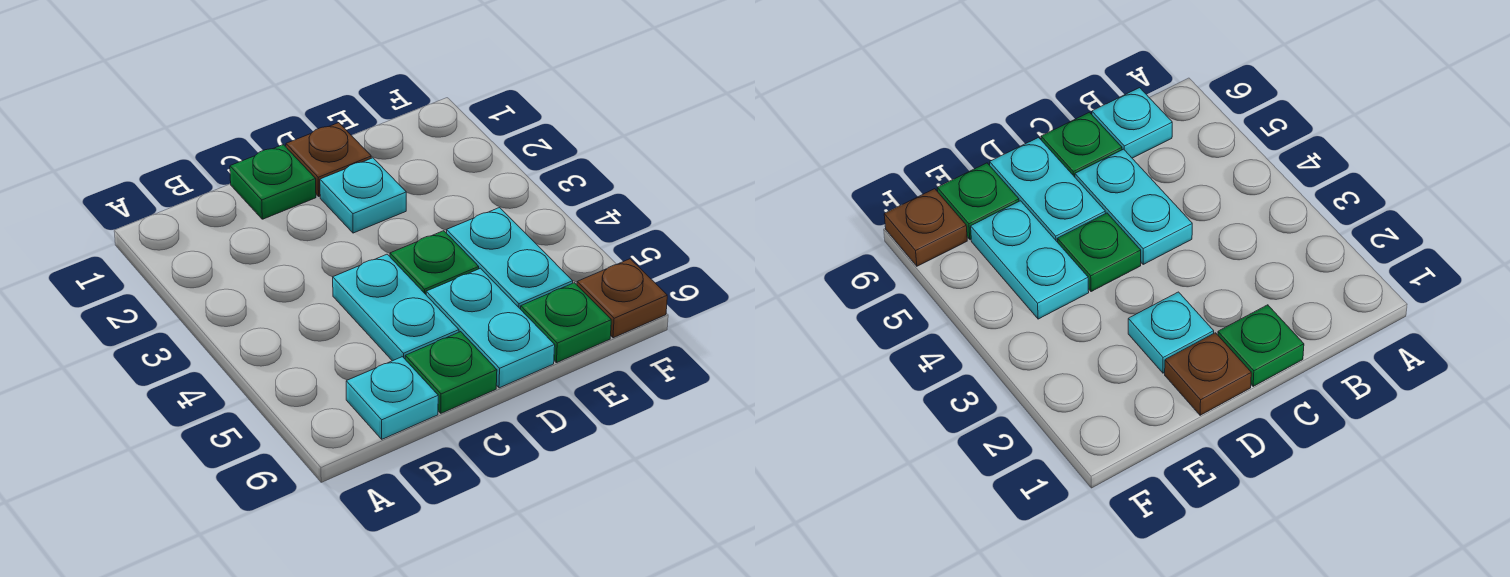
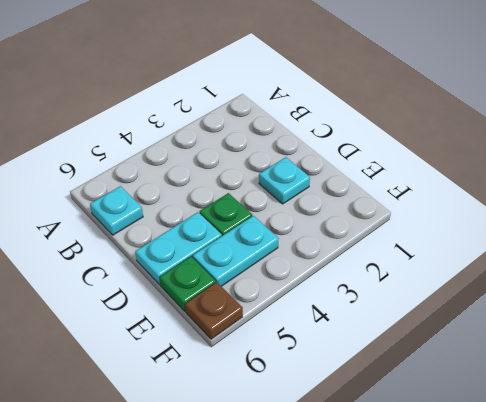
none -> green plate C1 level 1
none -> cyan plate C4:C5 level 1

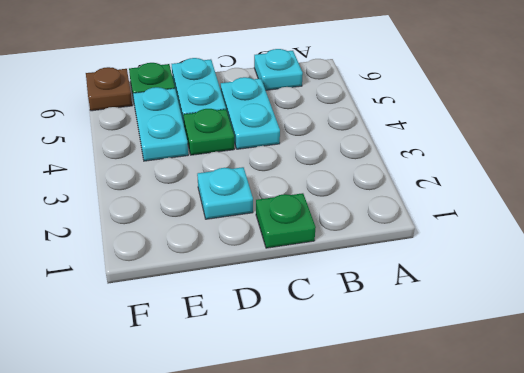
none -> green plate C6 level 1
none -> brown plate D1 level 1

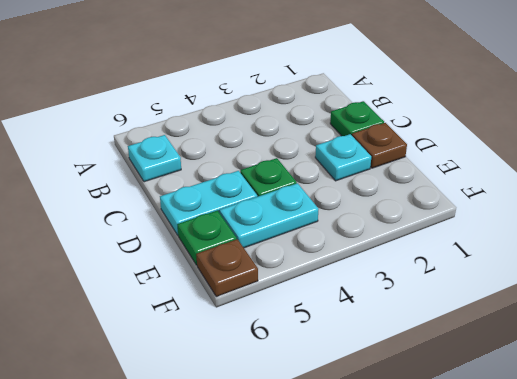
none -> cyan plate C4:C5 level 1
none -> green plate C6 level 1

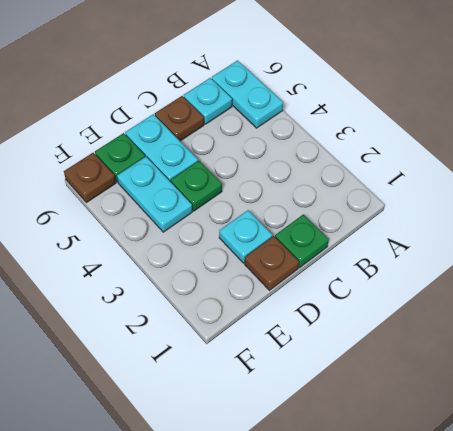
cyan plate A5:A6 level 1 -> cyan plate C4:C5 level 1
brown plate C6 level 1 -> green plate C6 level 1

